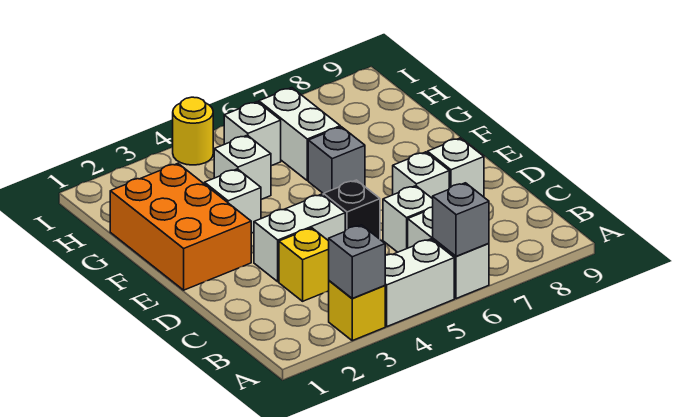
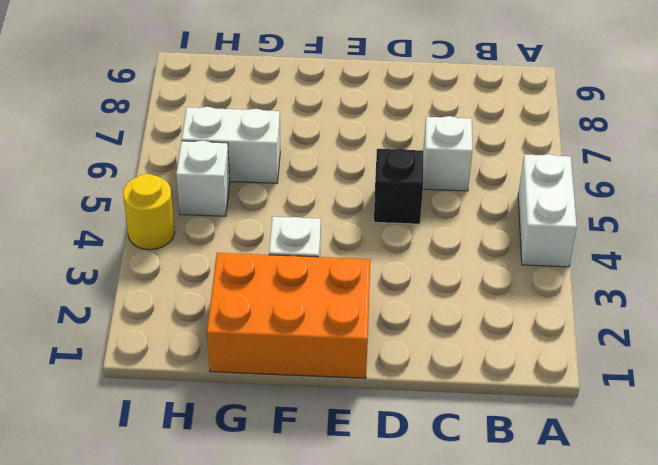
none -> yellow brick A3 level 1
none -> white brick A6:B6 level 1
none -> yellow brick C3 level 1

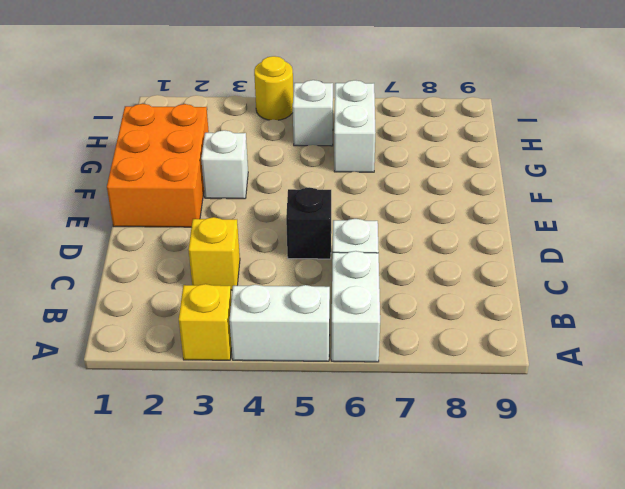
none -> white brick D3:D4 level 1
none -> white brick D7 level 1
none -> white brick D8 level 1

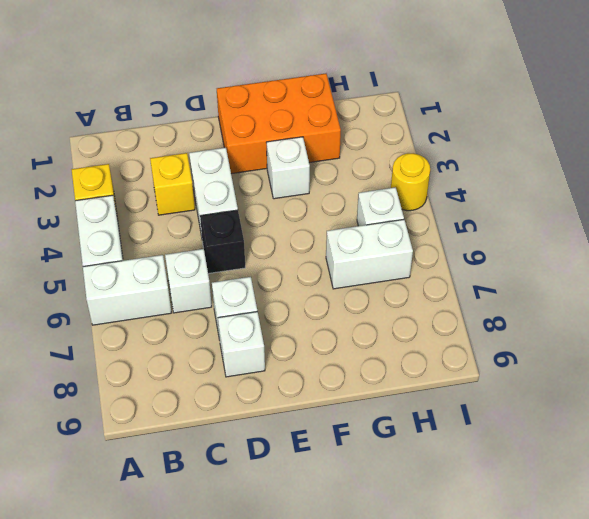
none -> grey brick F6 level 1
none -> white brick G4 level 1
none -> grey brick A3 level 2

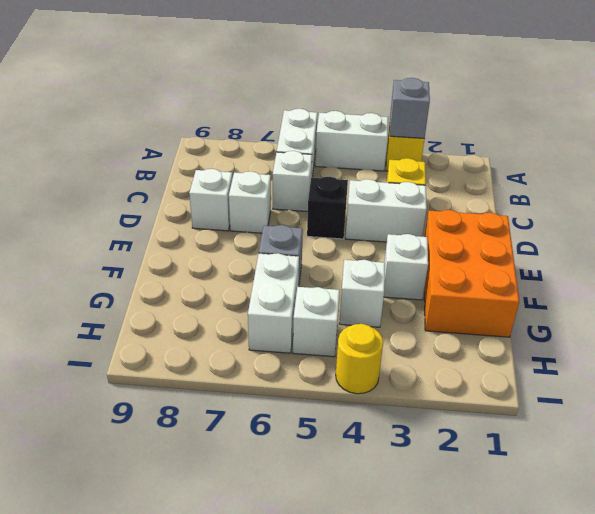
none -> grey brick A6 level 2

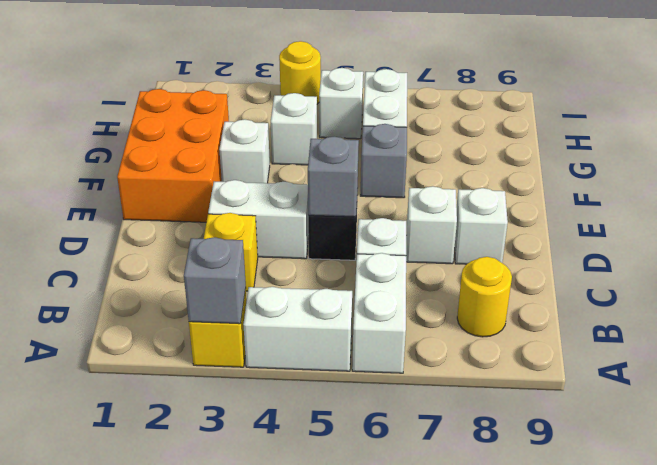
yellow round brick B8 level 1 -> none
grey brick D5 level 2 -> grey brick A6 level 2

